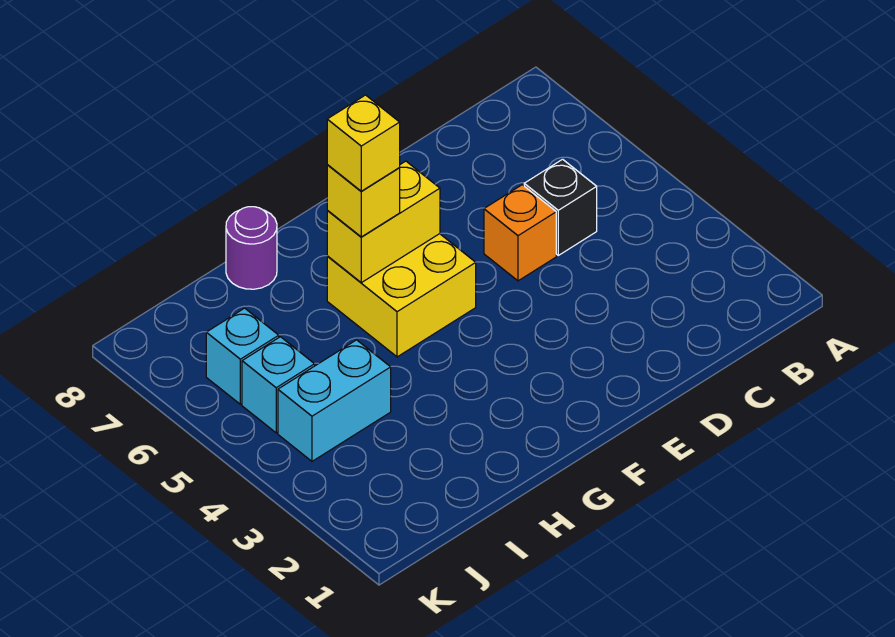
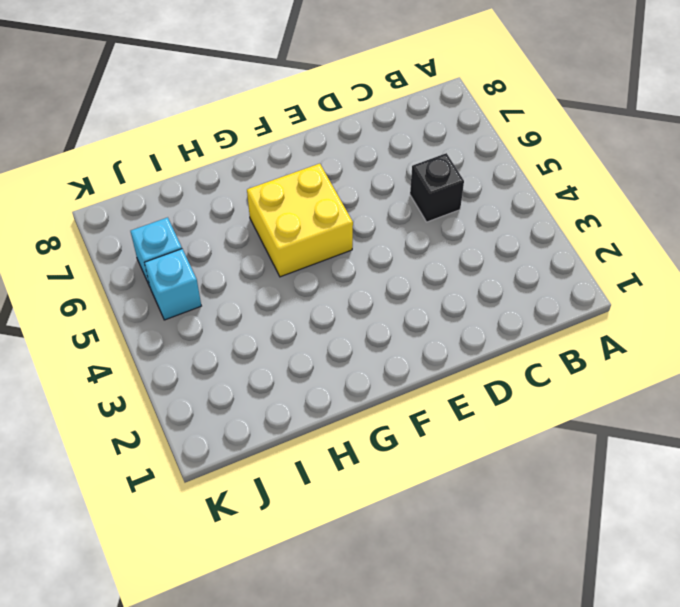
none -> orange brick D5 level 1
none -> purple round brick H8 level 1

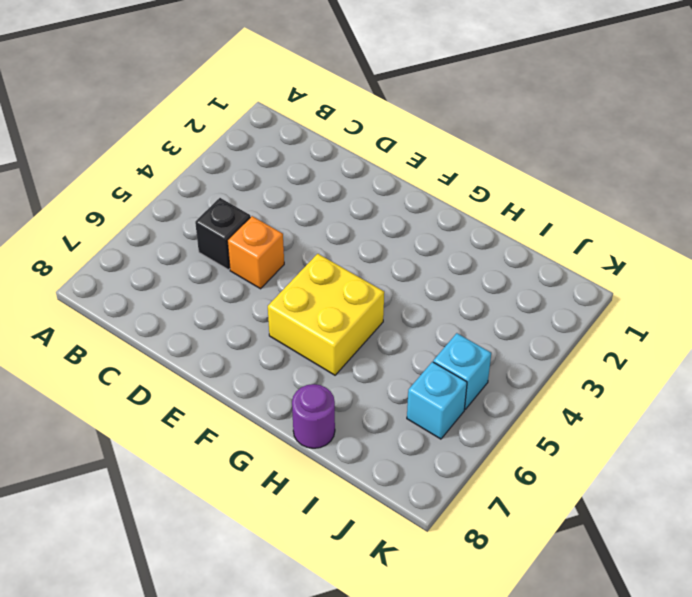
none -> cyan brick I4:J4 level 1
none -> yellow brick F6:G6 level 2

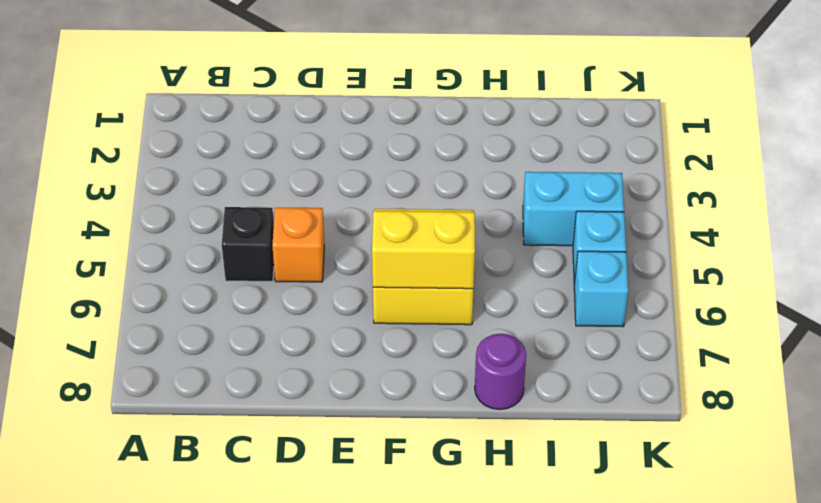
none -> yellow brick G6 level 3
none -> yellow brick G6 level 4

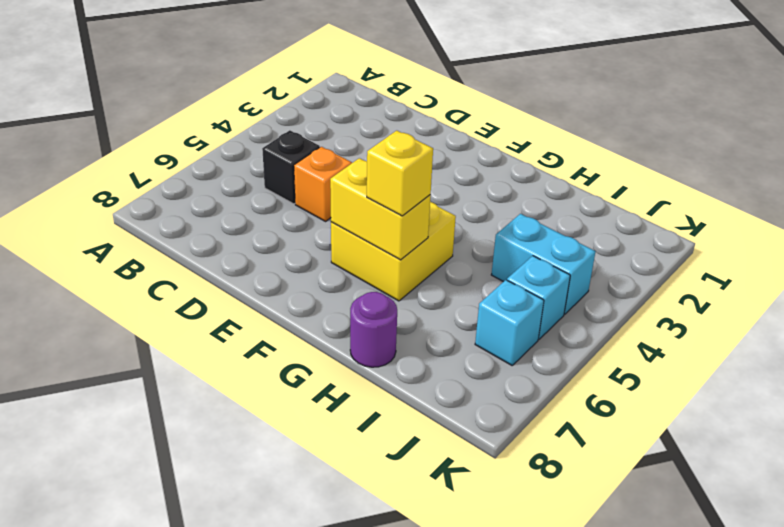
none -> yellow brick G6 level 4

